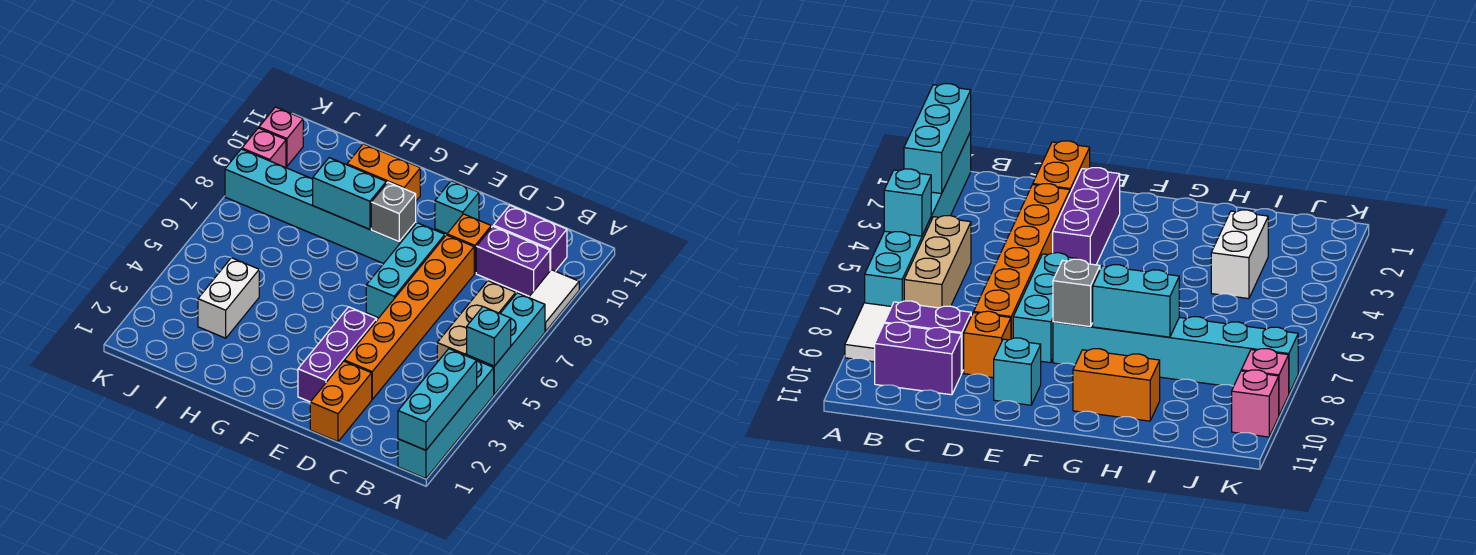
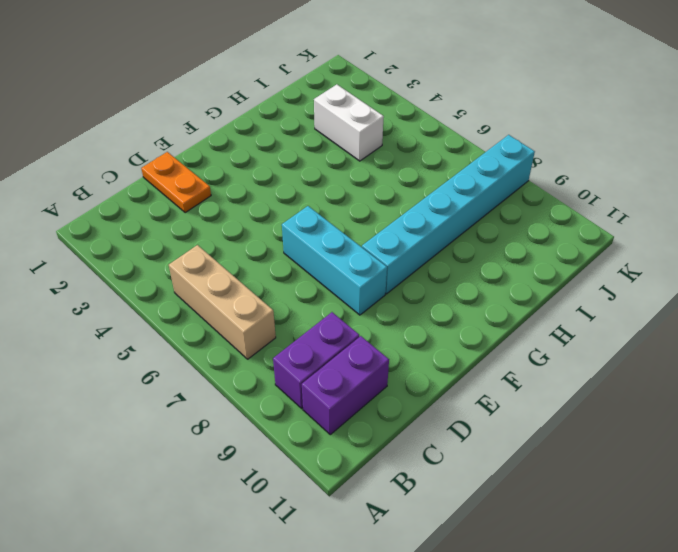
orange plate D1:D2 level 1 -> orange brick D1:D2 level 1
none -> cyan brick A1:A4 level 1
none -> cyan brick A5:A7 level 1
none -> white tile A8:A9 level 1

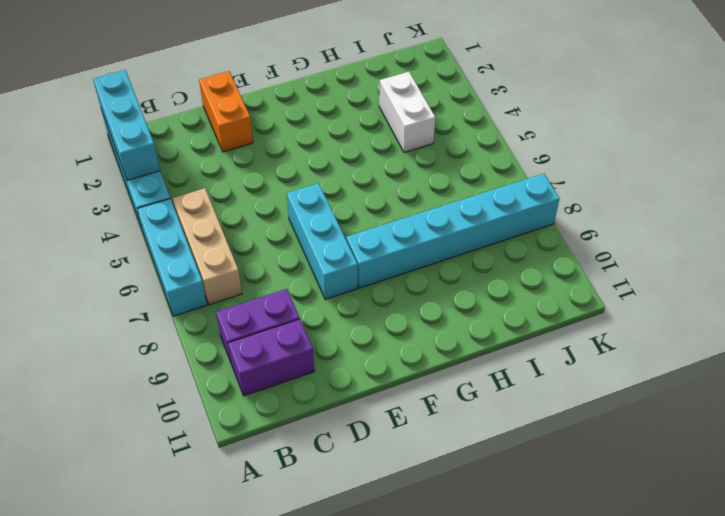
none -> white tile A8:A9 level 1
none -> orange brick D3:D8 level 1
none -> orange brick D9 level 1

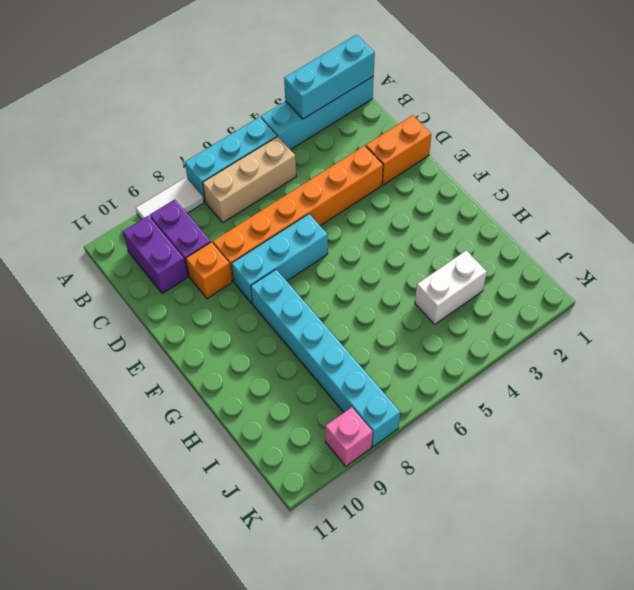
none -> purple brick E2:E4 level 1
none -> cyan brick E10 level 1
none -> orange brick G10:H10 level 1

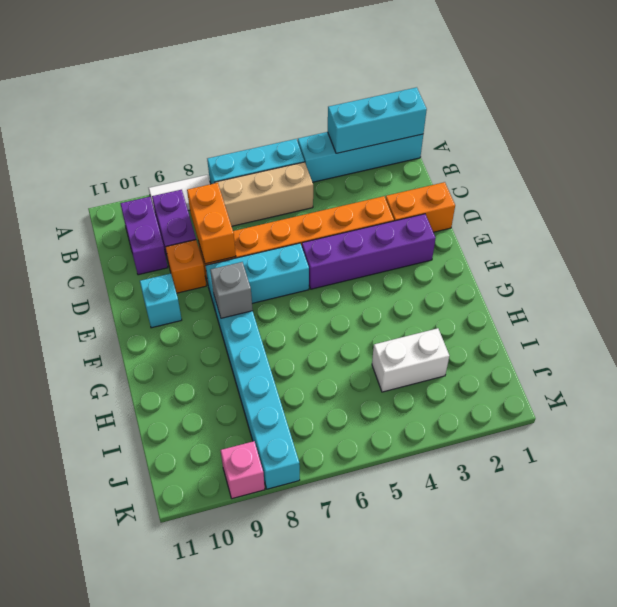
orange brick C8:D8 level 2 -> orange brick G10:H10 level 1
purple brick E2:E5 level 1 -> purple brick E2:E4 level 1
none -> pink brick K10 level 1
none -> cyan brick A5 level 2
none -> cyan brick G8:H8 level 2

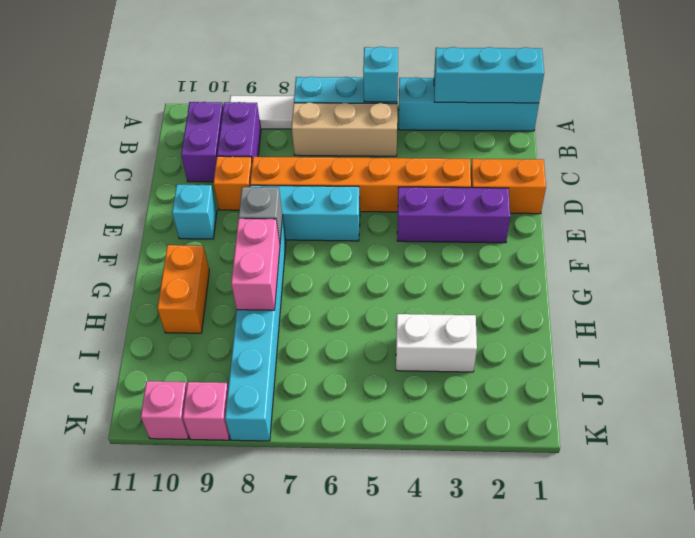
pink brick G8:H8 level 2 -> cyan brick G8:H8 level 2

